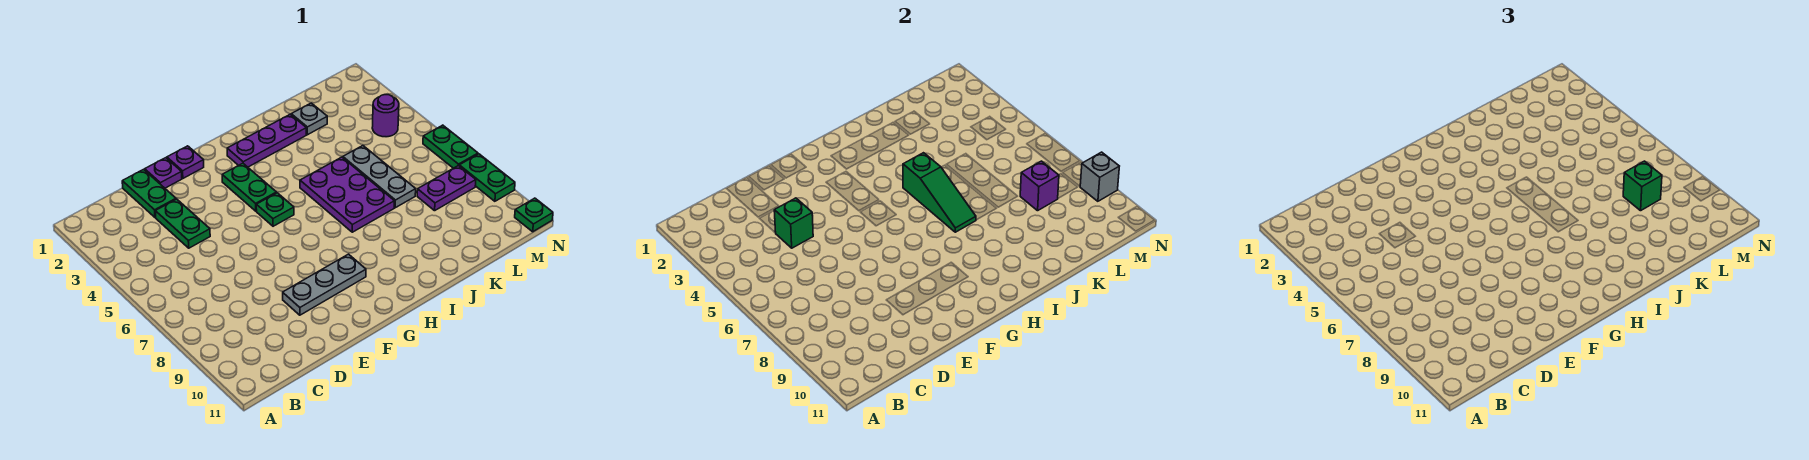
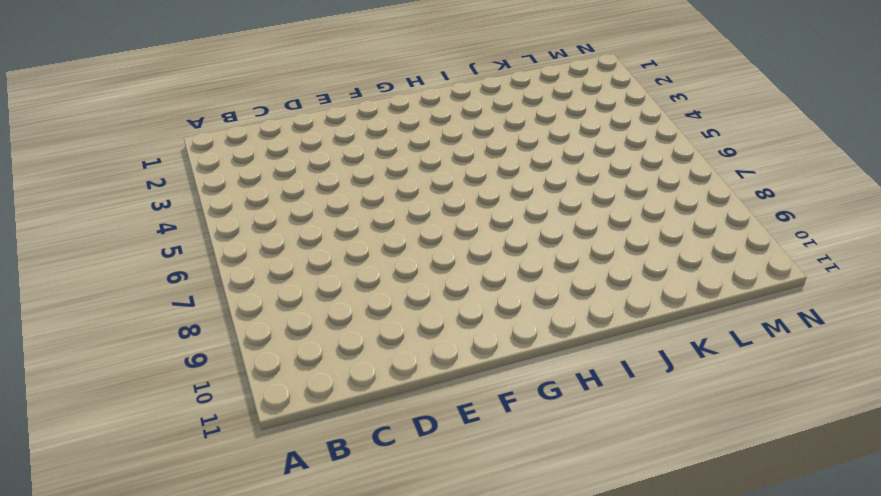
none -> green plate D1:D2 level 1
none -> green plate D3:D4 level 1
none -> purple plate E1 level 1

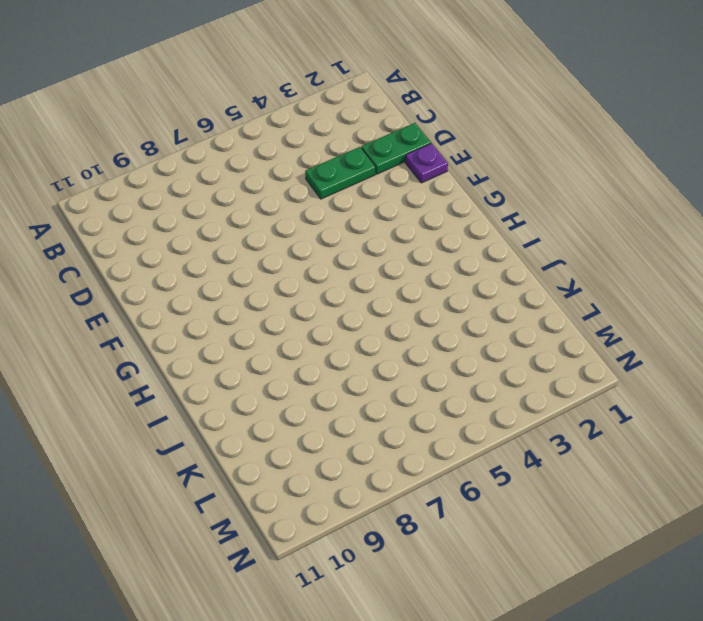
none -> grey plate E9:G9 level 1
none -> purple plate F1 level 1
none -> green plate G3:G4 level 1

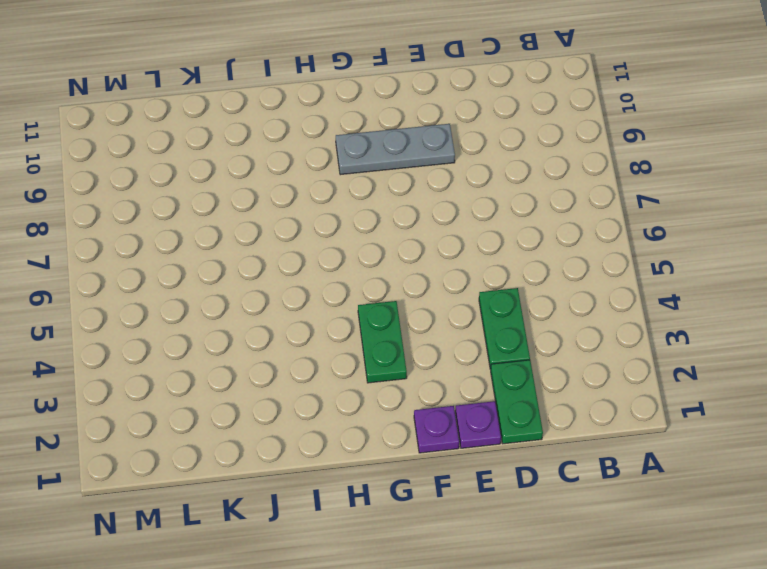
none -> green plate G5 level 1
none -> purple plate H2:J2 level 1
none -> purple plate I5:J7 level 1

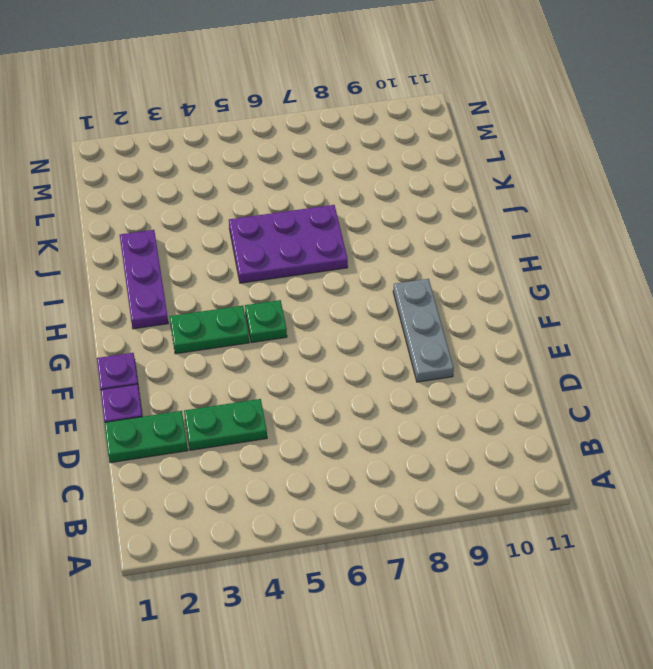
none -> grey plate K2 level 1
none -> grey plate K5:K7 level 1
none -> purple plate L8:M8 level 1

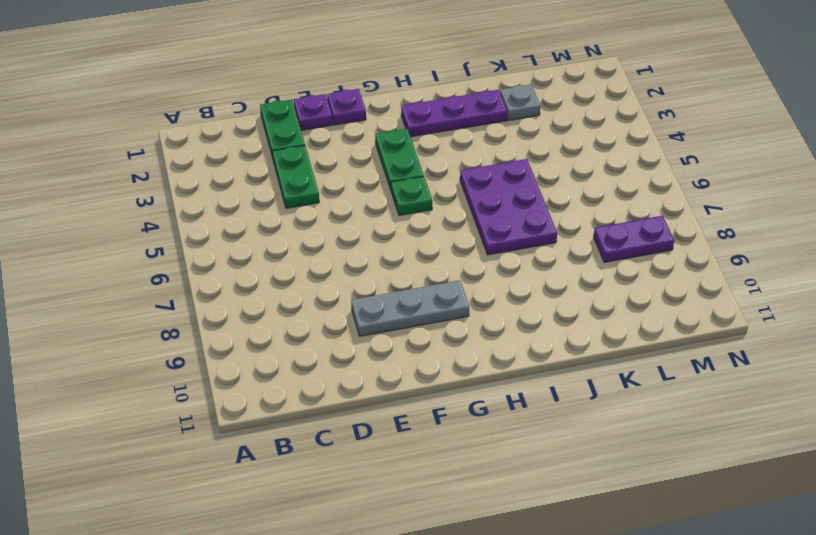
none -> grey plate K5:K7 level 1
none -> purple round brick M4 level 1
none -> green plate N6:N7 level 1

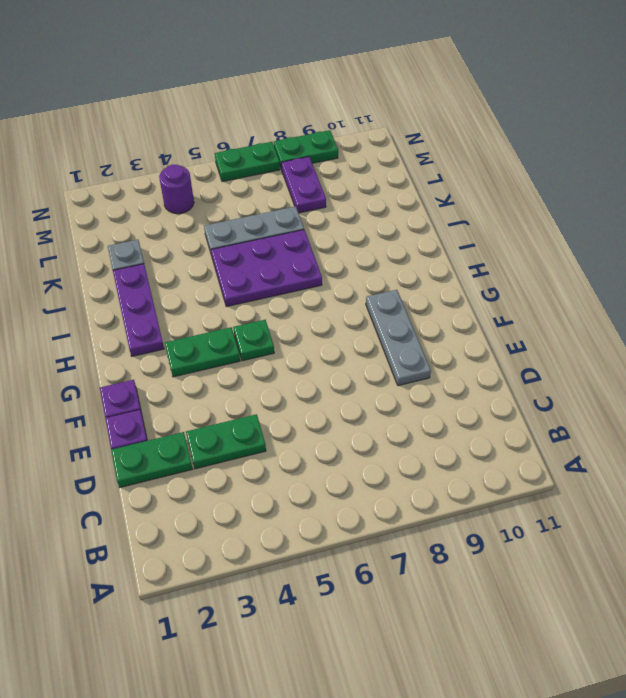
none -> green plate N11 level 1
none -> green brick D4 level 2
none -> green slope I5:I7 level 2 top 5

